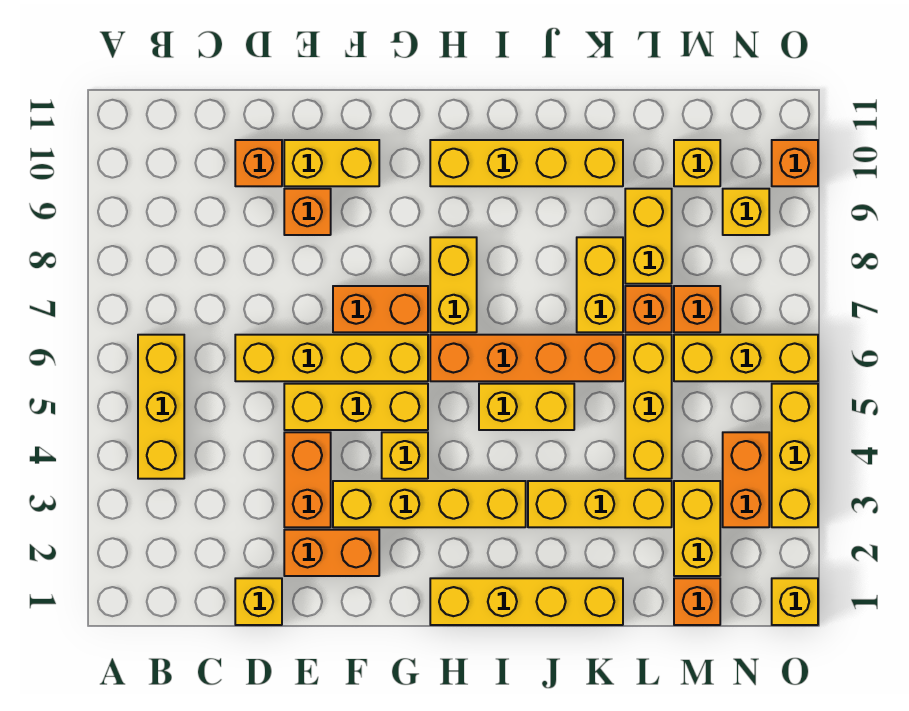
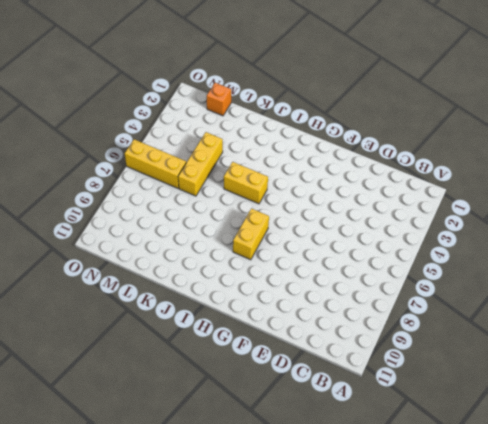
none -> yellow brick B4:B6 level 1
none -> yellow brick D1 level 1
none -> yellow brick D6:G6 level 1
none -> orange brick D10 level 1

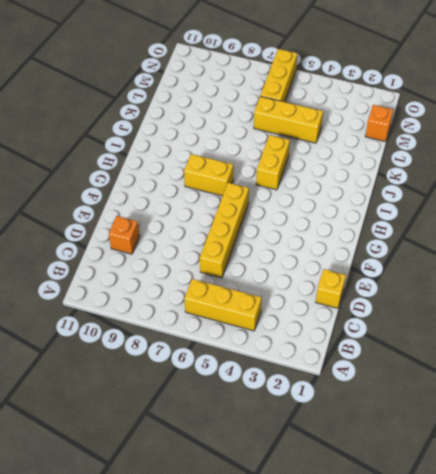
none -> orange brick E2:F2 level 1
none -> orange brick E3:E4 level 1
none -> yellow brick E5:G5 level 1
none -> orange brick E9 level 1

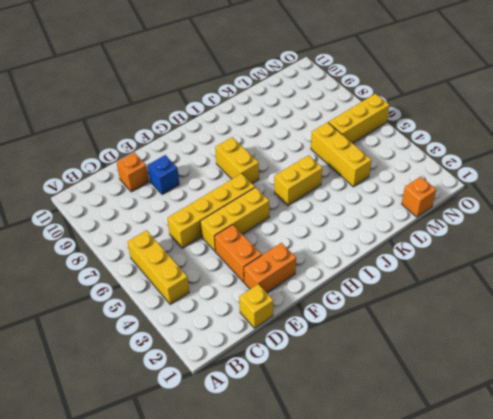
blue brick E9 level 1 -> orange brick E9 level 1
none -> yellow brick E10:F10 level 1
none -> yellow brick F3:I3 level 1
none -> orange brick F7:G7 level 1
none -> yellow brick G4 level 1

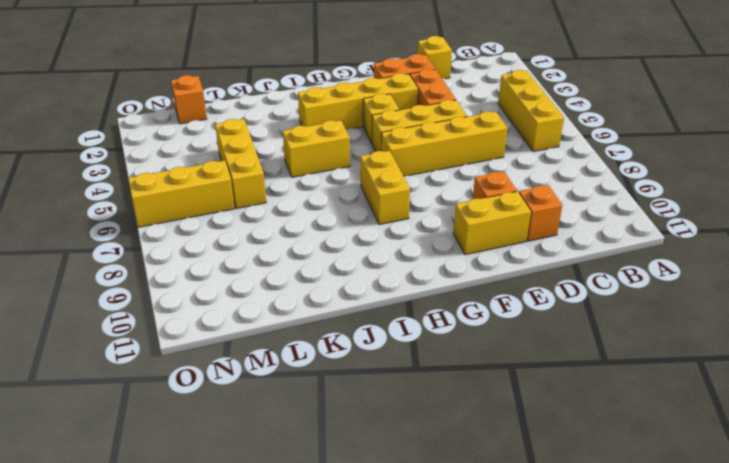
none -> orange brick F7:G7 level 1
none -> yellow brick H1:K1 level 1
none -> orange brick H6:K6 level 1
none -> yellow brick H10:K10 level 1

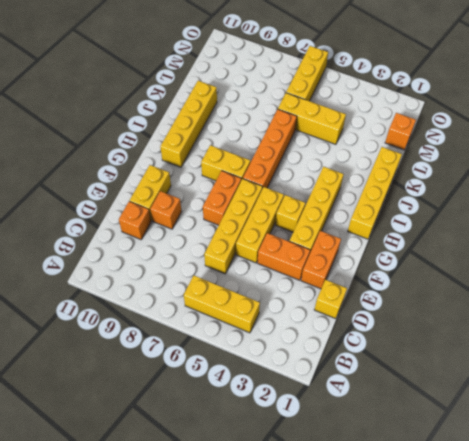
none -> yellow brick I5:J5 level 1
none -> yellow brick J3:L3 level 1
none -> yellow brick K7:K8 level 1
none -> orange brick L7 level 1

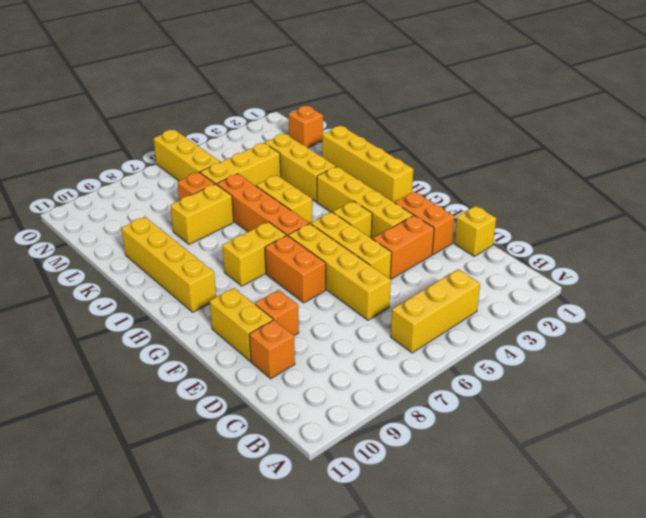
none -> yellow brick L8:L9 level 1
none -> yellow brick M2:M3 level 1
none -> orange brick M7 level 1
none -> yellow brick M10 level 1

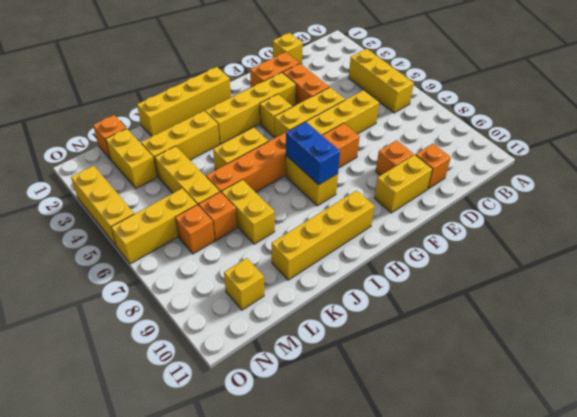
blue brick H7:H8 level 2 -> none
none -> yellow brick L8:L9 level 1
none -> orange brick N3:N4 level 1
none -> yellow brick N9 level 1
none -> yellow brick O1 level 1

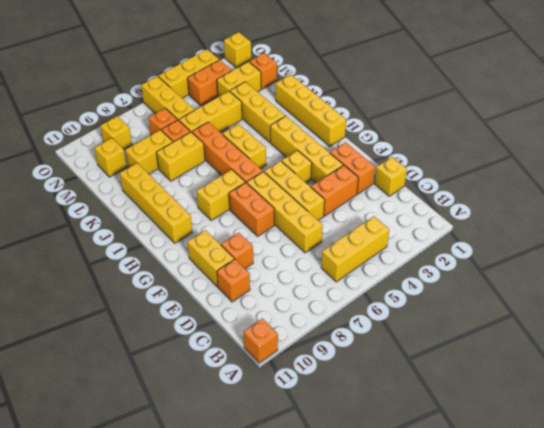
orange brick A11 level 1 -> orange brick O10 level 1

